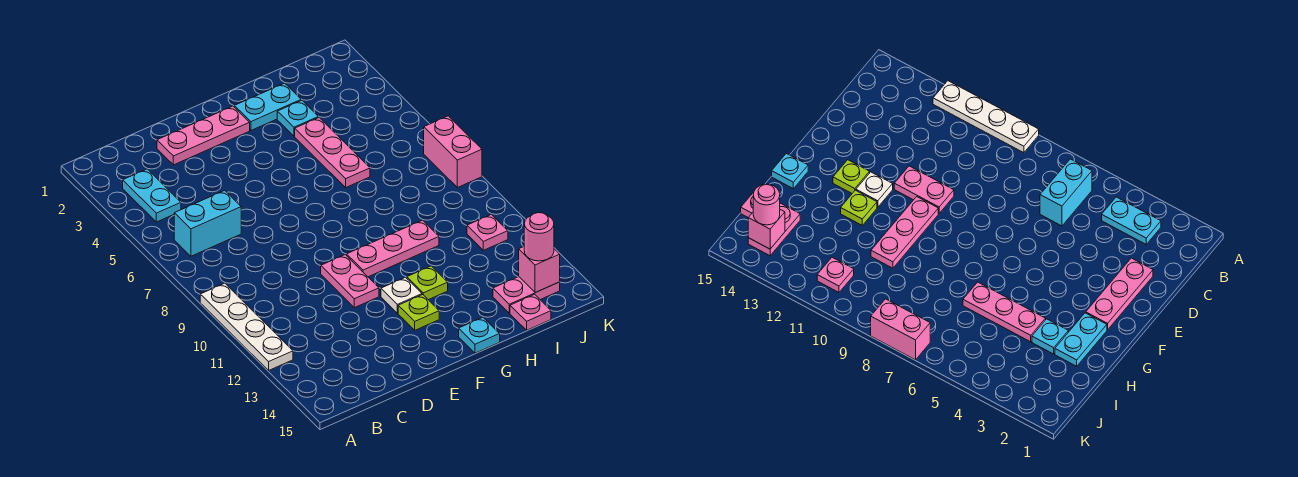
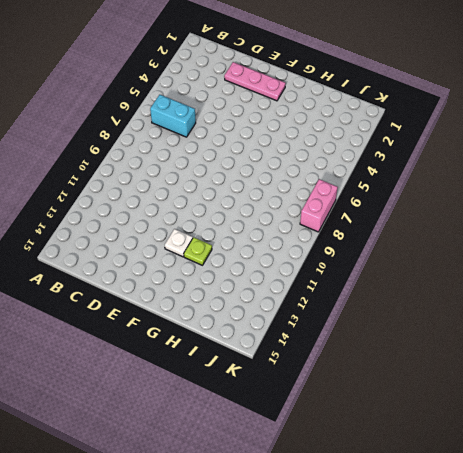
none -> white plate A9:A12 level 1
none -> cyan plate B3:B4 level 1
none -> pink plate E10:E11 level 1

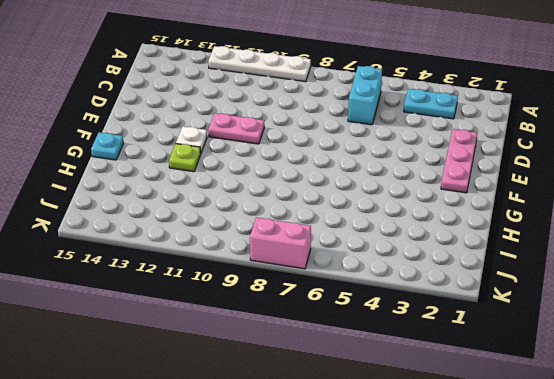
none -> pink plate F10:H10 level 1
none -> lime plate F13 level 1
none -> cyan plate G2:H2 level 1

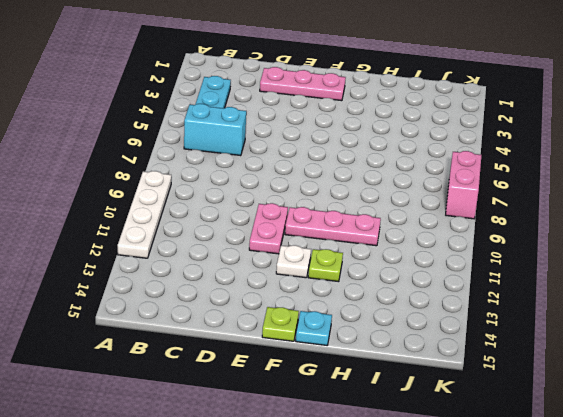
lime plate F15 level 1 -> lime plate F13 level 1
none -> cyan plate G2:H2 level 1
none -> cyan plate H3 level 1
none -> pink plate H4:H6 level 1

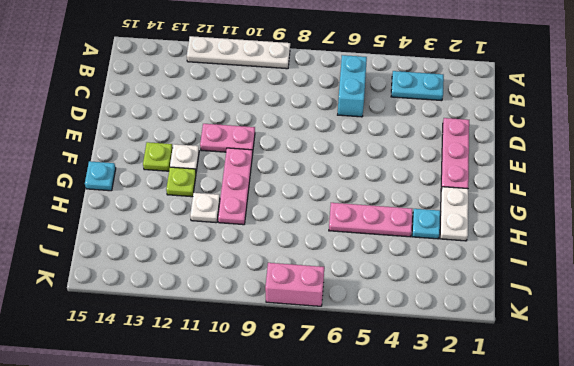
white plate G2:H2 level 1 -> cyan plate G2:H2 level 1
white plate H11 level 1 -> none
none -> pink plate I14:J14 level 1
none -> pink plate I15 level 1
none -> pink plate J11 level 1

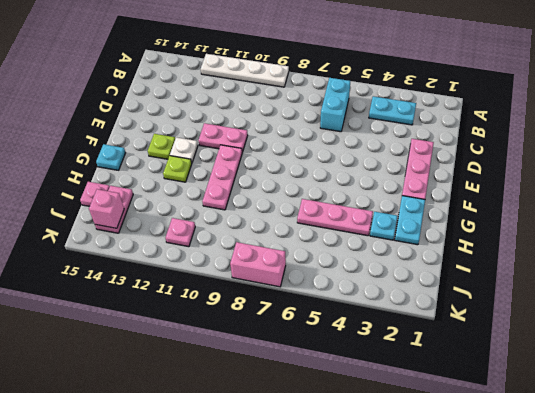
none -> pink round brick J14 level 3

